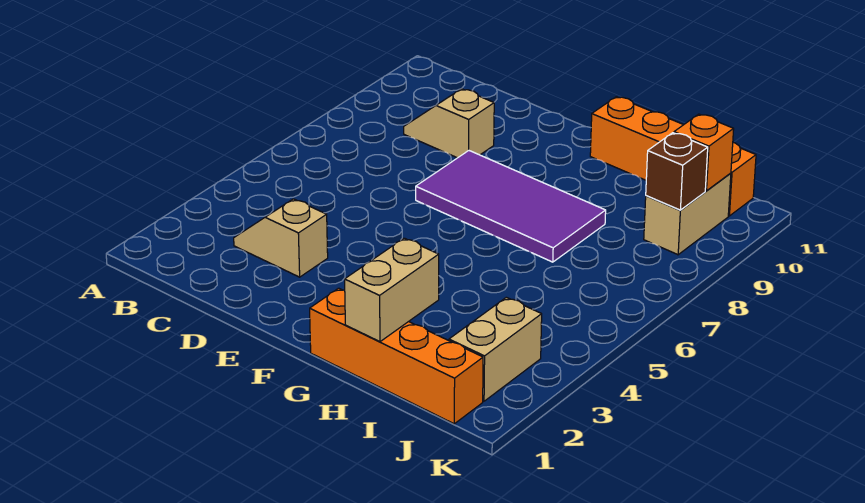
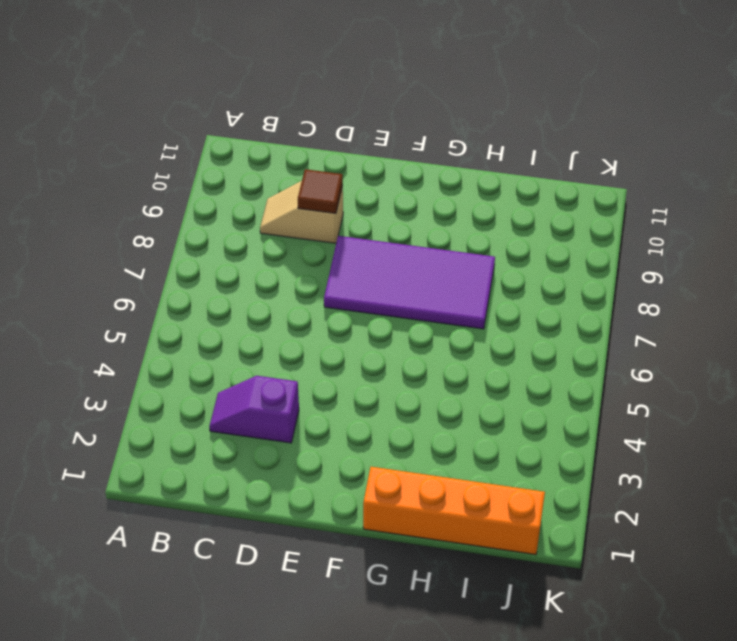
purple slope C3:D3 level 1 top D -> tan slope C3:D3 level 1 top D
brown tile D9 level 2 -> none
none -> orange brick G11:J11 level 1
none -> tan brick J2:J3 level 1

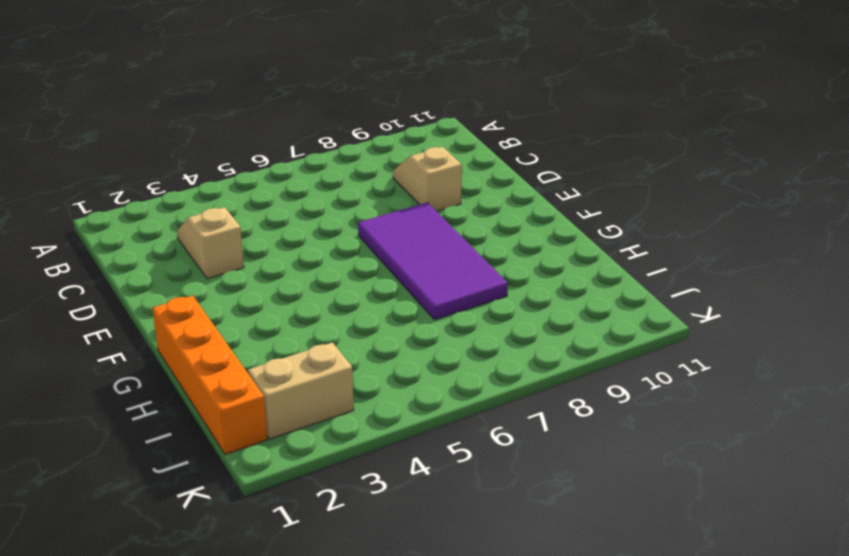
none -> orange brick G11:J11 level 1
none -> tan brick J9:J10 level 1

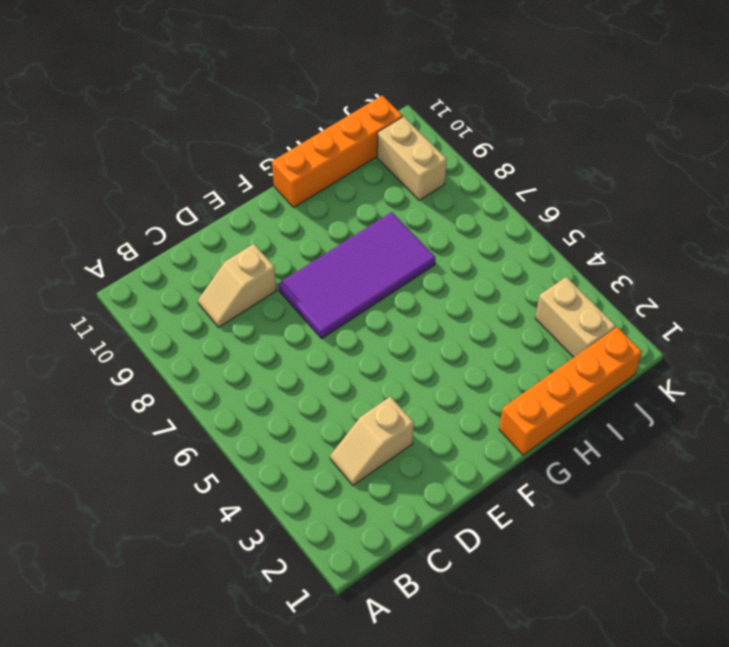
none -> tan brick H1:H2 level 2
none -> brown brick J9 level 2

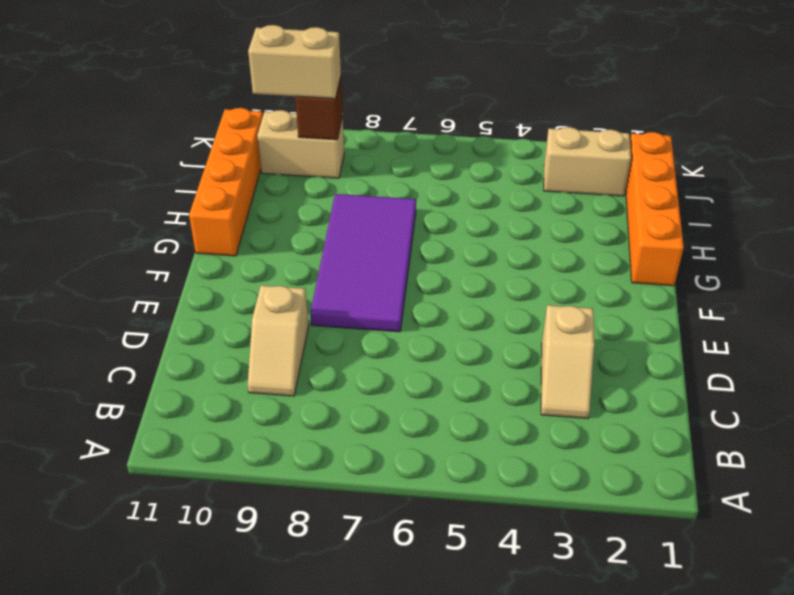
tan brick J9:J10 level 3 -> tan brick H1:H2 level 2
none -> orange brick J10 level 2

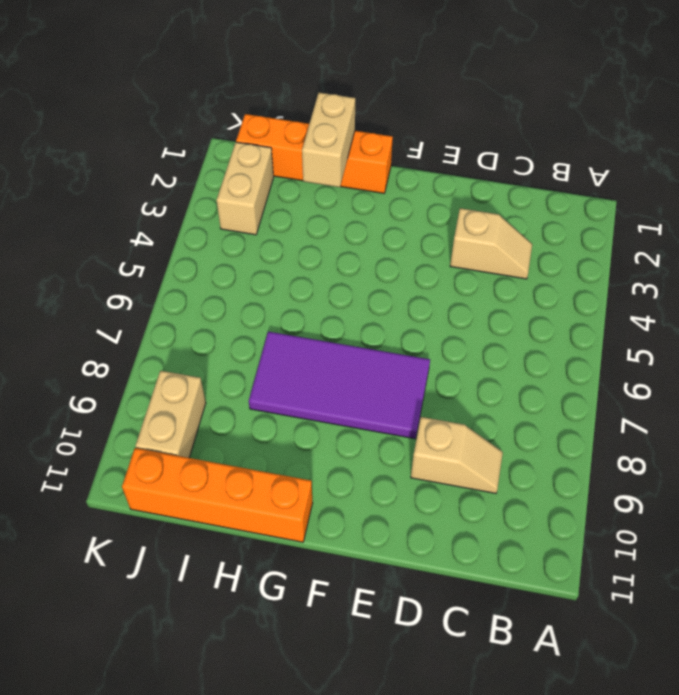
none -> brown brick J9 level 2
none -> orange brick J10 level 2

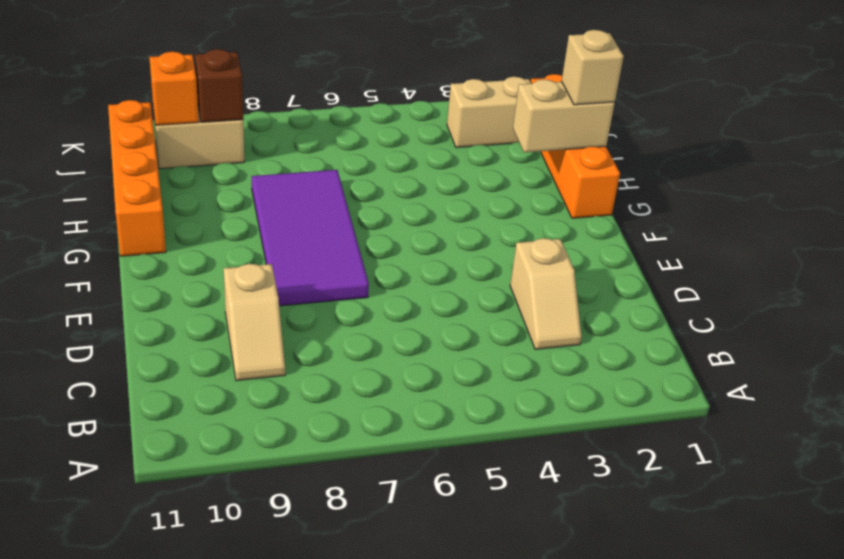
tan brick H1 level 3 -> none

